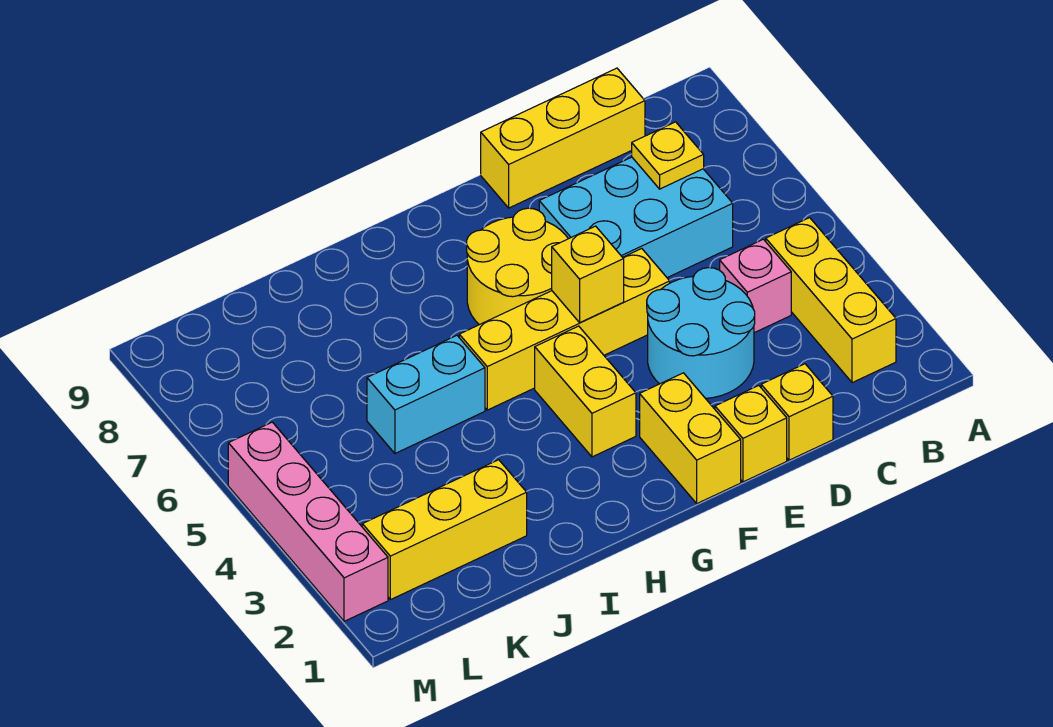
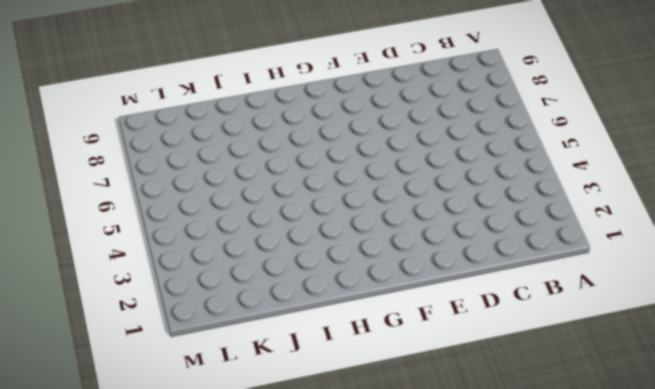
none -> yellow brick B2:B4 level 1
none -> pink brick C4 level 1
none -> cyan brick C6:E7 level 1

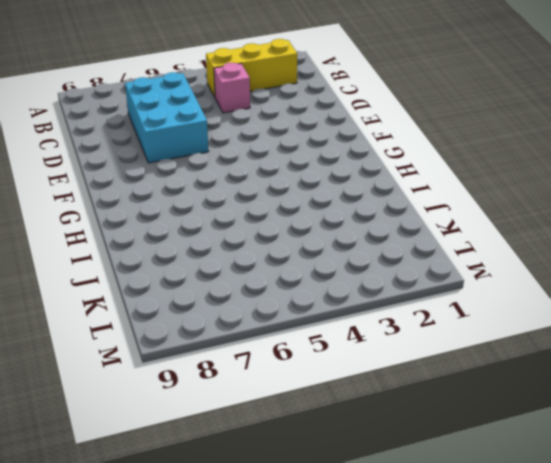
none -> yellow brick C9:E9 level 1
none -> yellow brick D1 level 1
none -> cyan round brick D3:E4 level 1

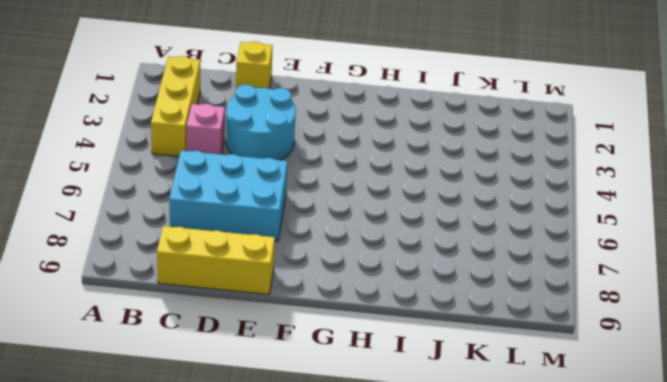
none -> yellow brick E1 level 1
none -> yellow brick E5:H5 level 1
none -> yellow brick F1:F2 level 1

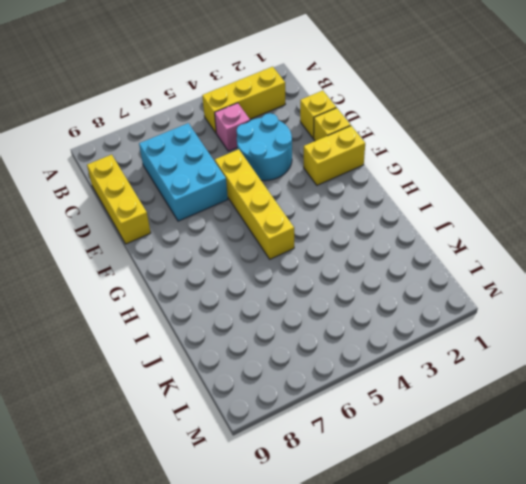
none -> yellow round brick F6:G7 level 1
none -> yellow brick G3:G4 level 1
none -> cyan brick I5:J5 level 1

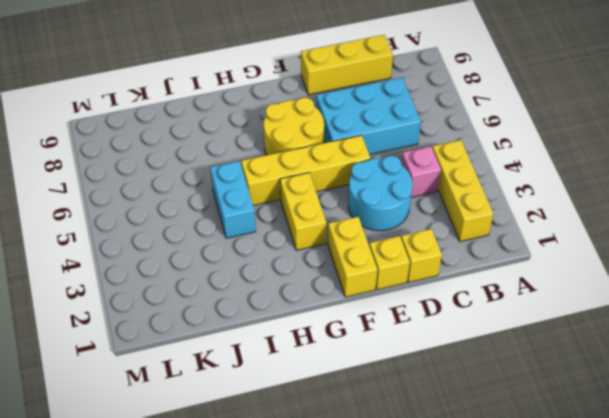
cyan brick I4:I5 level 1 -> cyan brick I5:J5 level 1
none -> yellow brick J2:L2 level 1
none -> pink brick M2:M5 level 1
none -> yellow plate C7 level 2

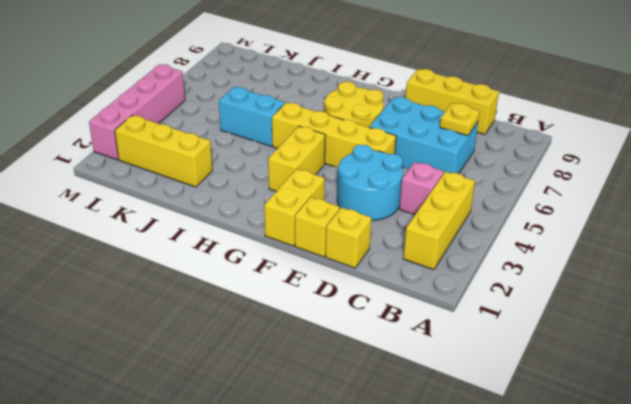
none -> yellow brick F5 level 2

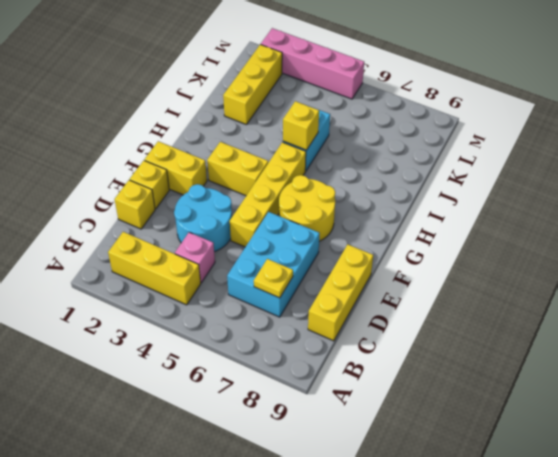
yellow brick I5 level 2 -> yellow brick F5 level 2

